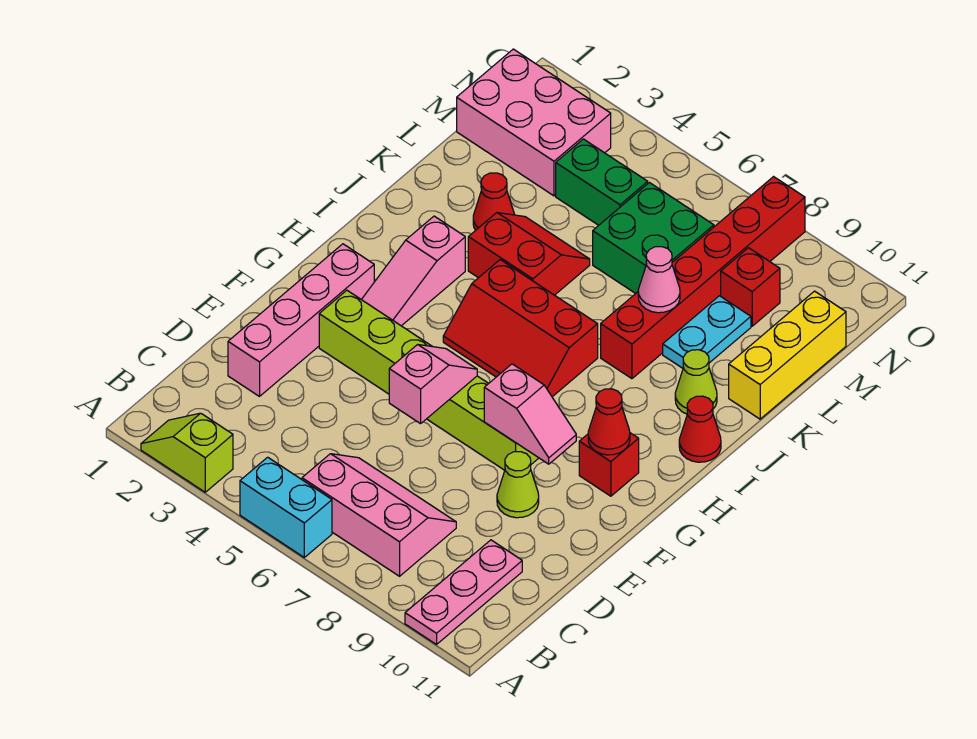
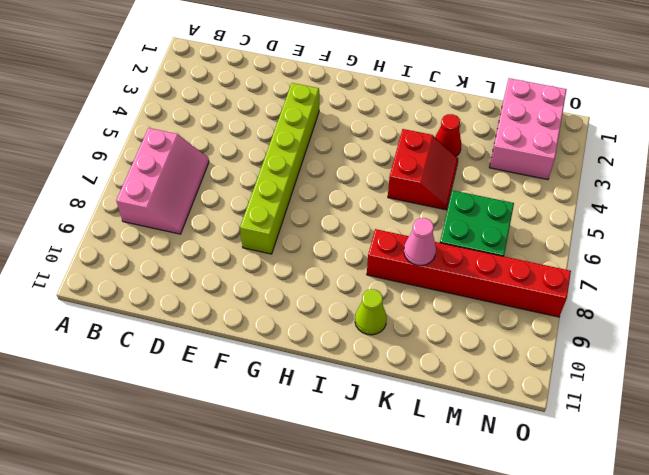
none -> lime slope A2:A3 level 1 top 3
none -> cyan brick A5:A6 level 1
none -> pink plate A10:C10 level 1

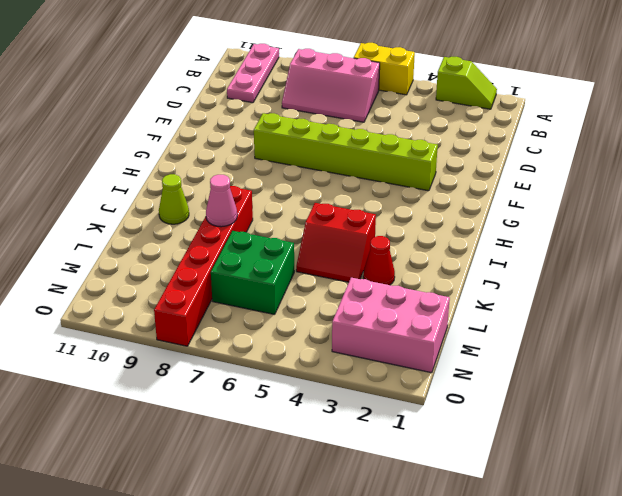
yellow brick A5:A6 level 1 -> cyan brick A5:A6 level 1
none -> pink brick D2:G2 level 1
none -> lime cone E9 level 1
none -> pink slope G3:I3 level 1 top I

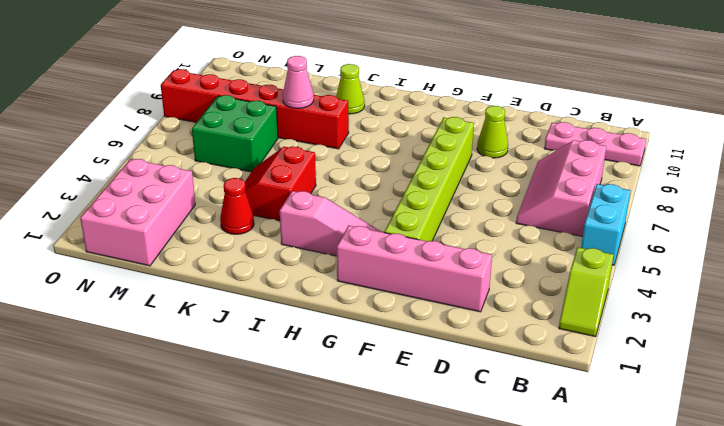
none -> red brick G10 level 1
none -> red slope H5:I7 level 1 top I
none -> red cone I11 level 1

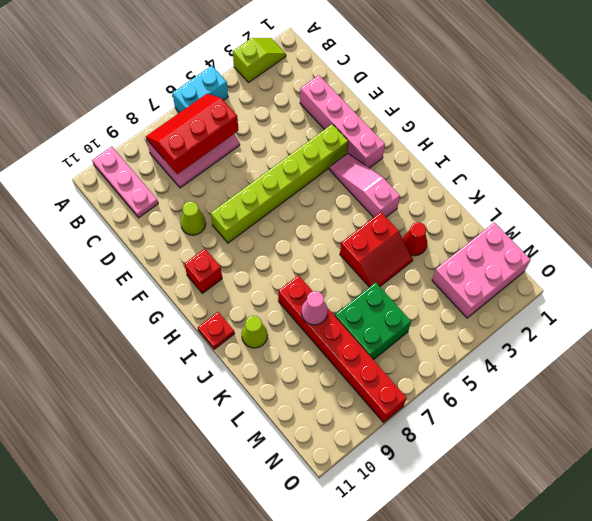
red slope B6:C8 level 2 top C -> red slope H5:I7 level 1 top I
red plate I11 level 1 -> red cone I11 level 1
none -> cyan plate K9:L9 level 1
none -> yellow brick K11:M11 level 1
none -> green brick M4:M5 level 1

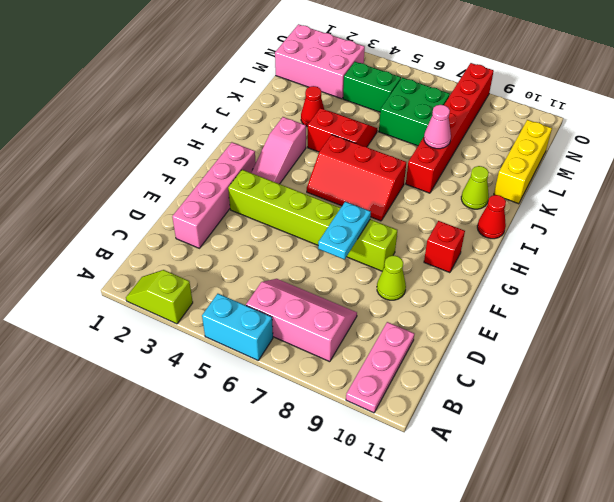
cyan plate E7:F7 level 2 -> cyan plate K9:L9 level 1
none -> red brick M9 level 1
none -> pink slope E6:F6 level 2 top E
none -> pink slope F8:F9 level 2 top 8

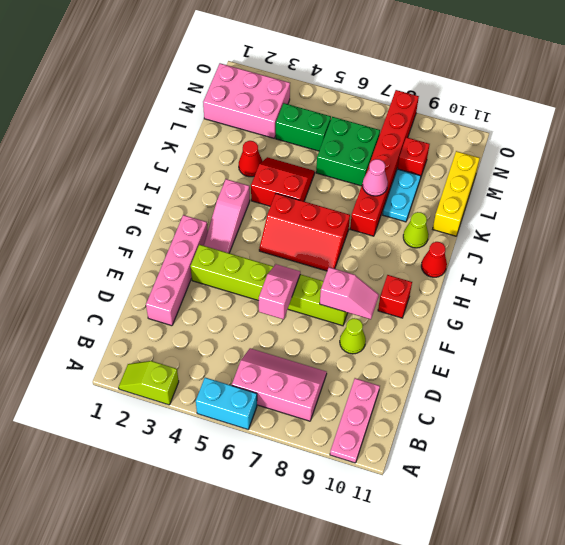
none -> red cone G10 level 2

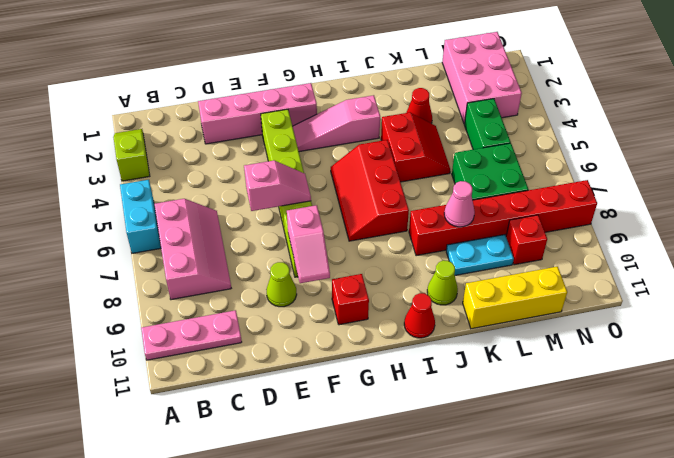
none -> red cone G10 level 2

